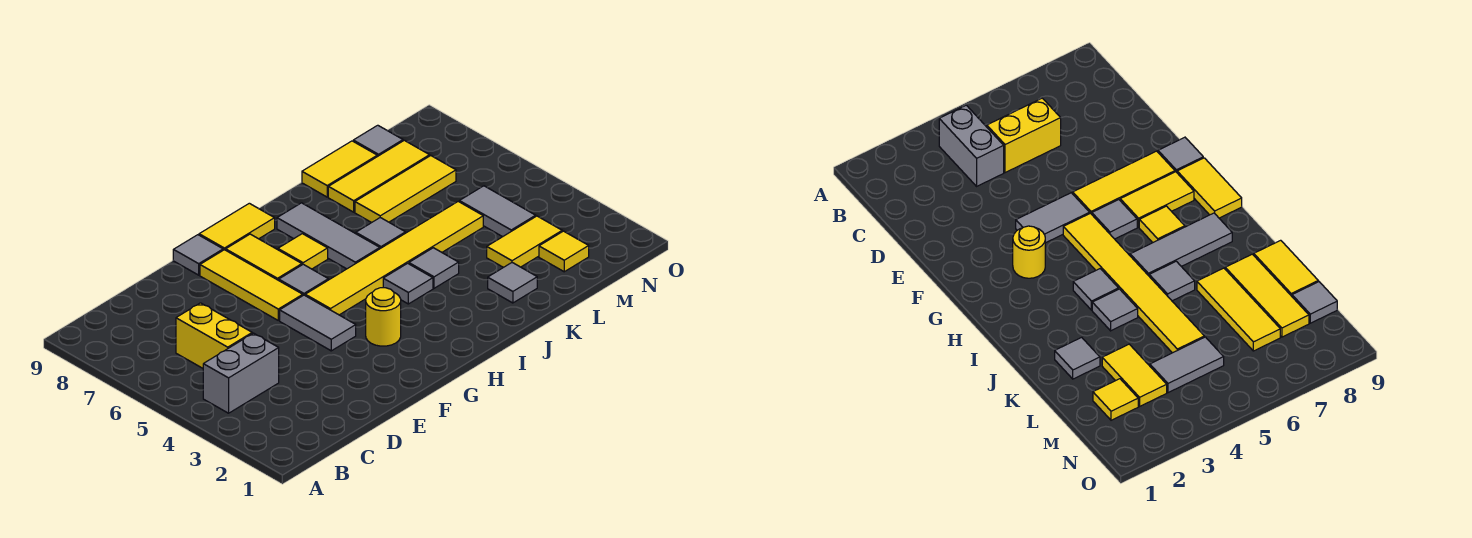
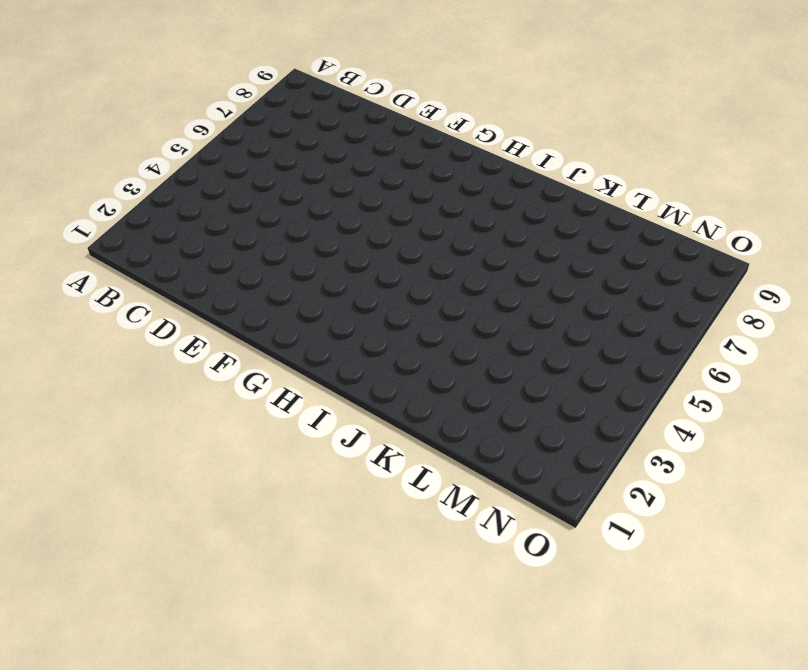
none -> grey brick B4:C4 level 1
none -> yellow brick C5:C6 level 1
none -> grey tile F4:F5 level 1

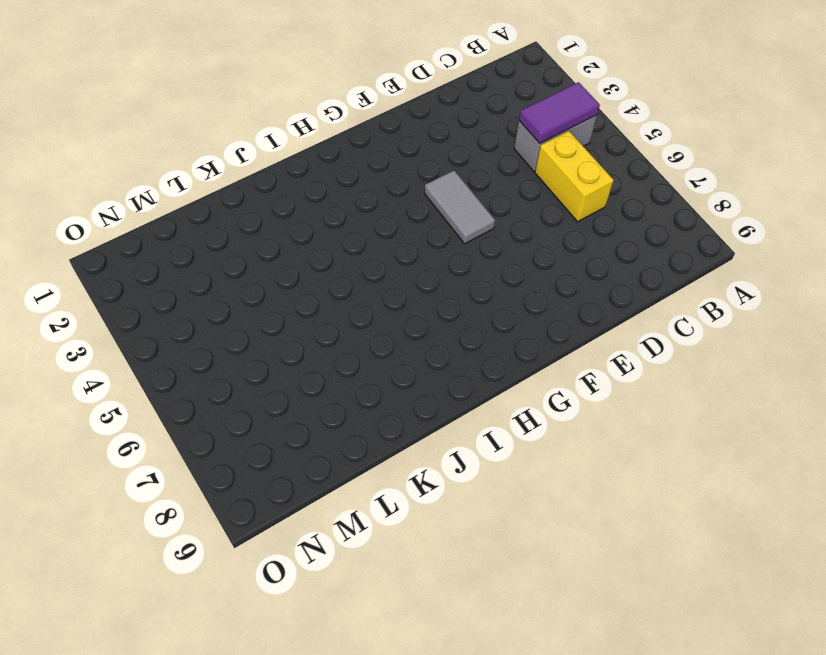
purple tile B4:C4 level 2 -> none
none -> yellow tile F6:F8 level 1
none -> grey tile F9 level 1
none -> yellow round brick G3 level 1

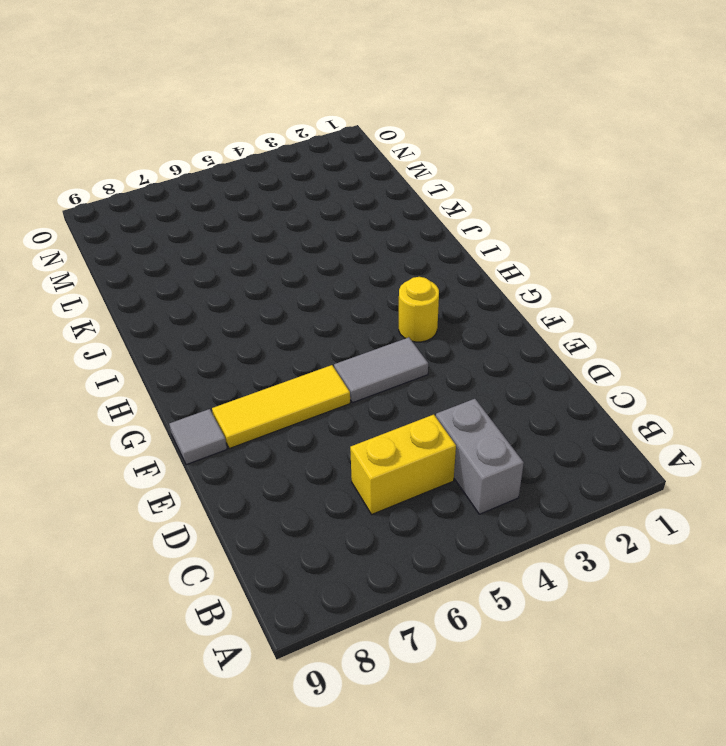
none -> yellow tile G5:L5 level 1
none -> grey tile G6 level 1
none -> yellow tile G7:G8 level 1

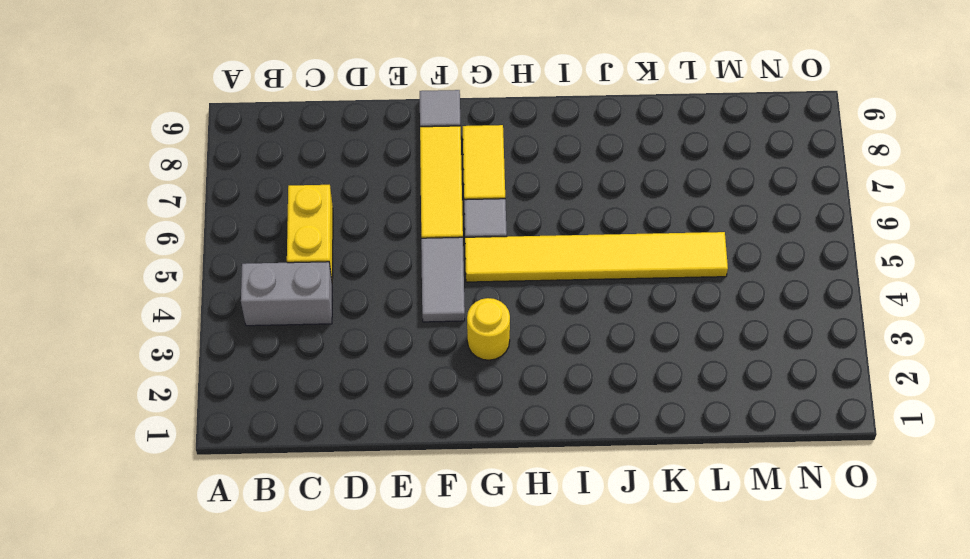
none -> yellow tile G9:H9 level 1
none -> yellow tile H7 level 1
none -> grey tile I4 level 1

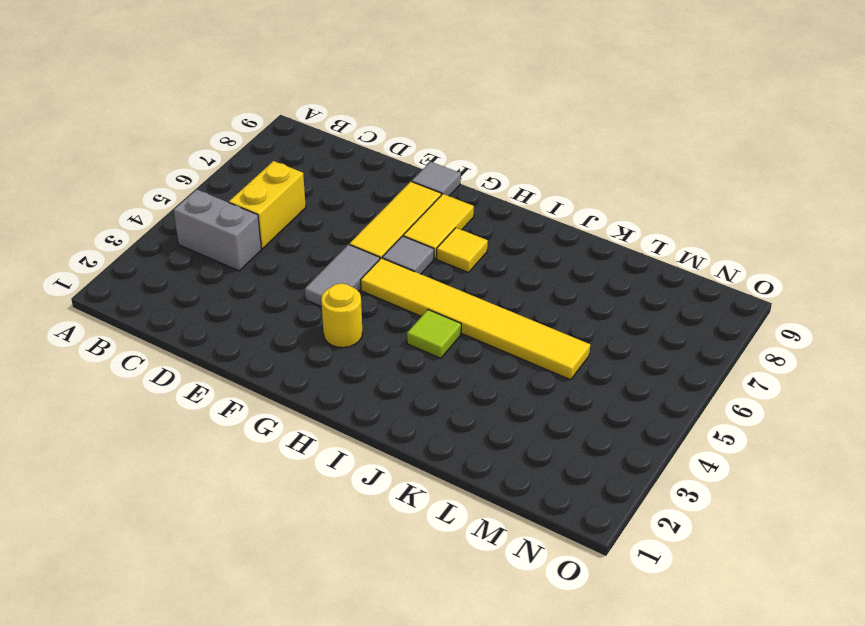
lime tile I4 level 1 -> grey tile I4 level 1
none -> yellow tile G9:H9 level 1
none -> grey tile I6:I8 level 1
none -> grey tile J4 level 1

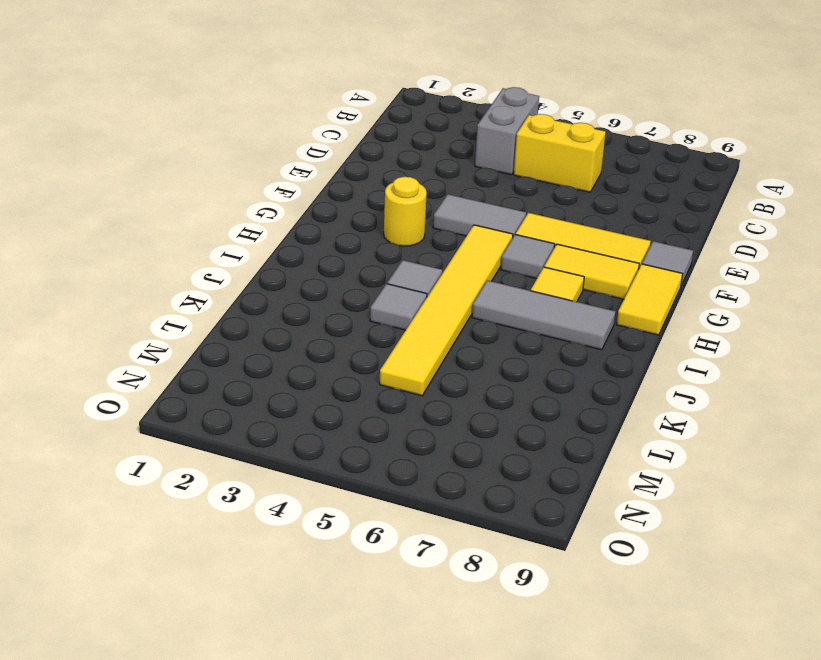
none -> grey tile J6 level 1
none -> grey tile K2 level 1
none -> yellow tile K7:M7 level 1

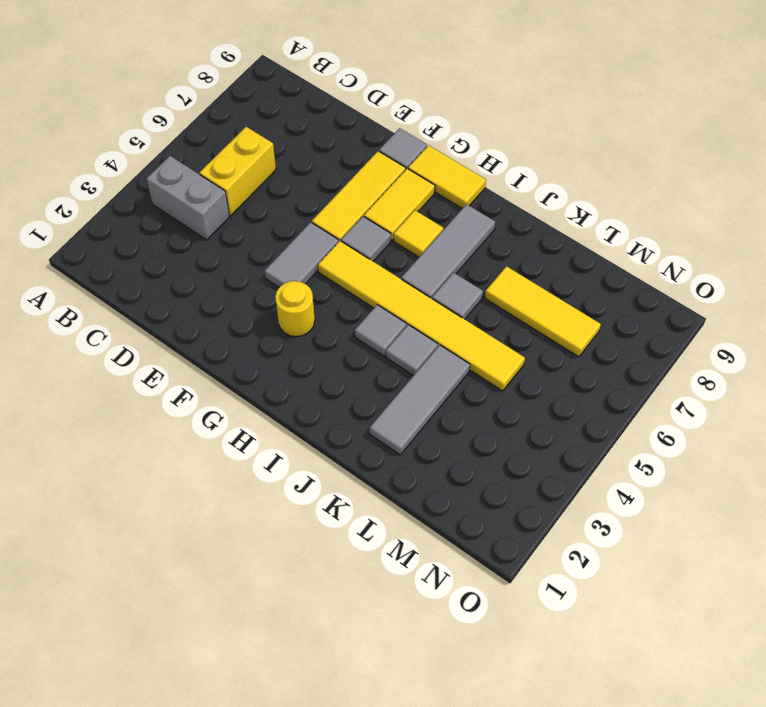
grey tile K2:K4 level 1 -> grey tile K2 level 1
none -> yellow tile K8:M8 level 1
none -> yellow tile K9:L9 level 1
none -> yellow tile L3:M3 level 1

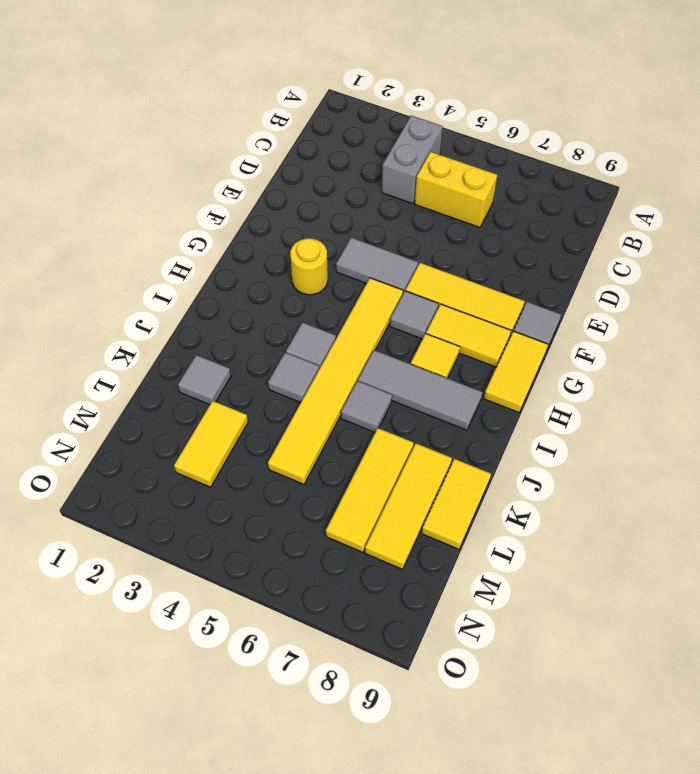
none -> yellow tile M2 level 1
none -> grey tile M4:M5 level 1
none -> grey tile M9 level 1

